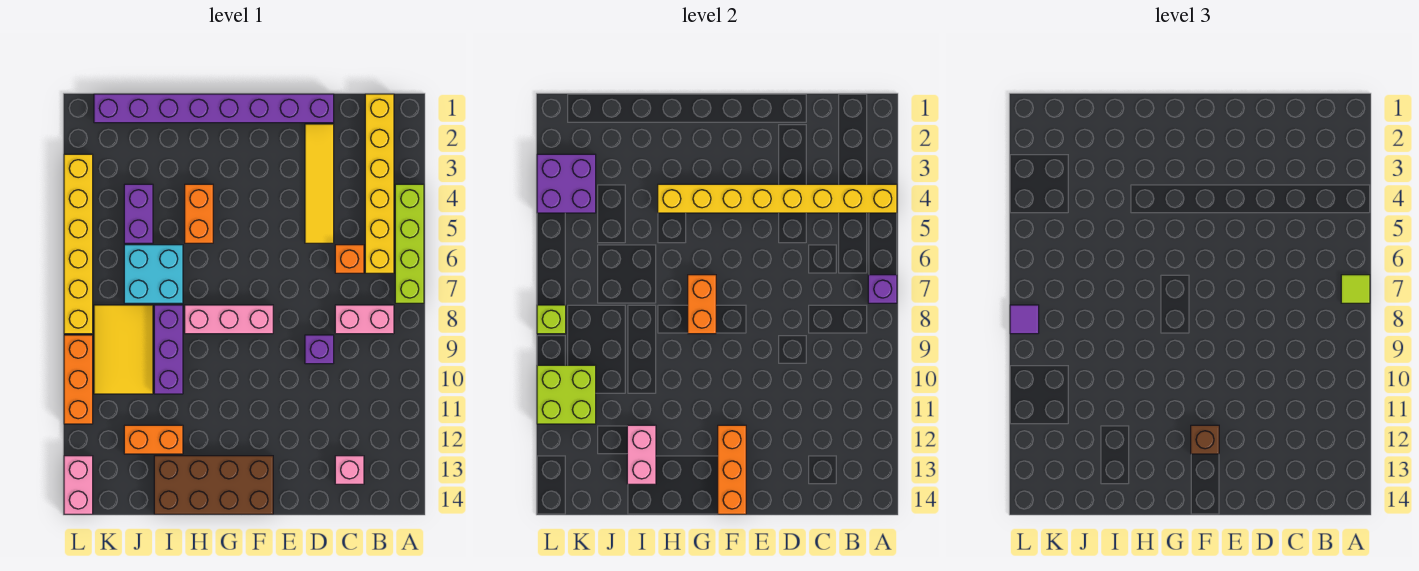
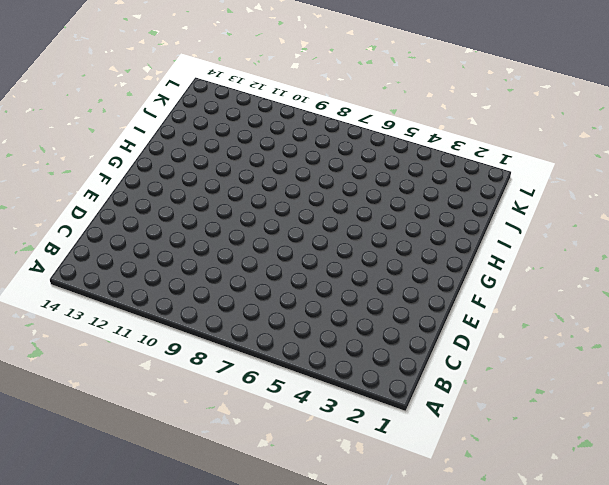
none -> lime brick A4:A7 level 1
none -> yellow brick B1:B6 level 1
none -> pink brick B8:C8 level 1
none -> orange brick C6 level 1

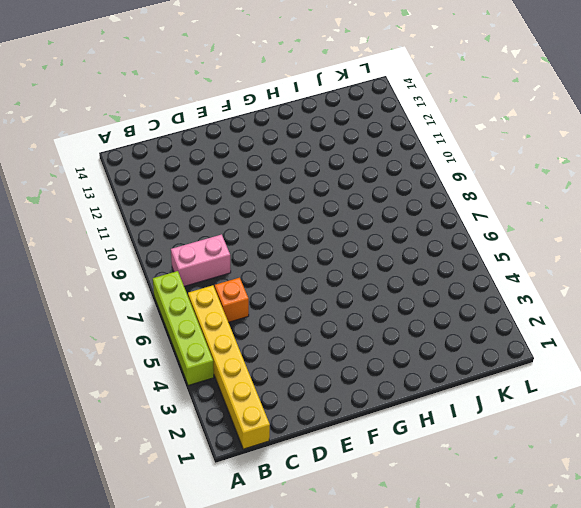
none -> pink brick C13 level 1
none -> purple brick D1:K1 level 1
none -> yellow tile D2:D5 level 1
none -> purple brick D9 level 1

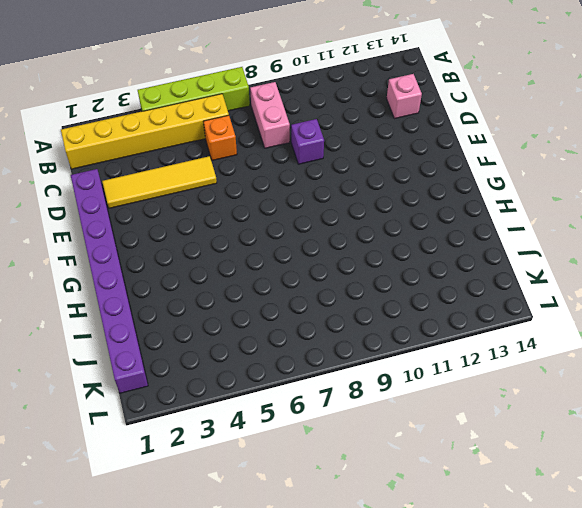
none -> pink brick F8:H8 level 1
none -> brown brick F13:I14 level 1
none -> orange brick H4:H5 level 1
none -> cyan brick I6:J7 level 1

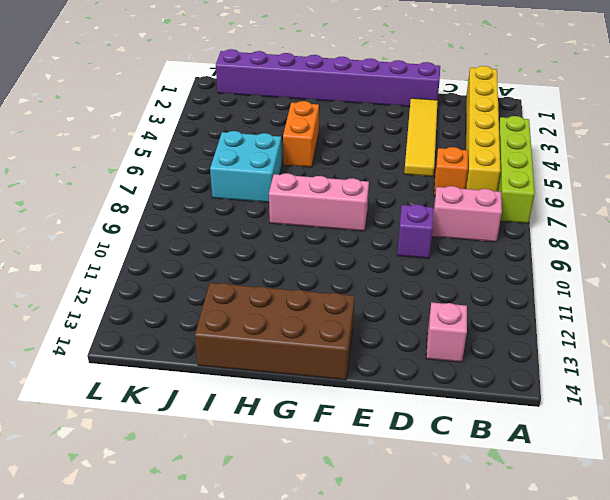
none -> purple brick I8:I10 level 1
none -> orange brick I12:J12 level 1
none -> purple brick J4:J5 level 1
none -> yellow tile J8:K10 level 1

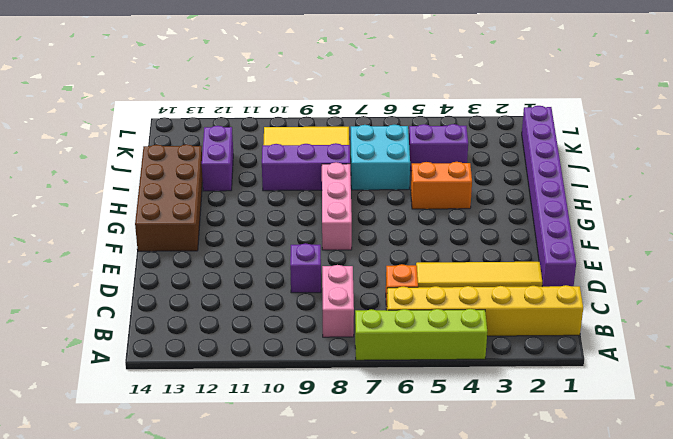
purple brick I12:J12 level 1 -> orange brick I12:J12 level 1
none -> pink brick C13 level 1
none -> yellow brick L3:L8 level 1
none -> orange brick L9:L11 level 1
none -> pink brick L13:L14 level 1

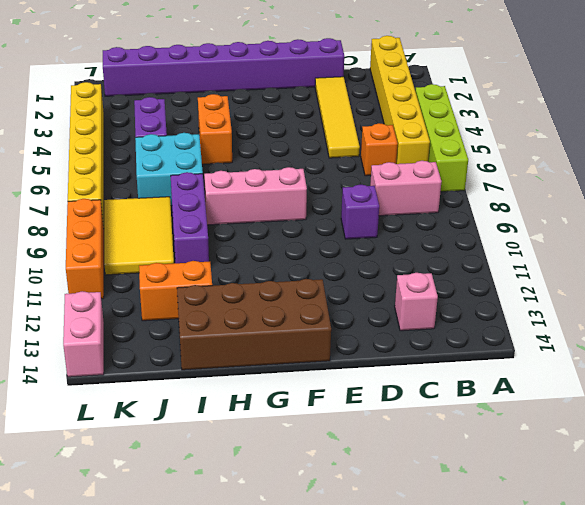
none -> yellow brick A4:H4 level 2
none -> purple brick A7 level 2
none -> orange brick F12:F14 level 2
none -> orange brick G7:G8 level 2

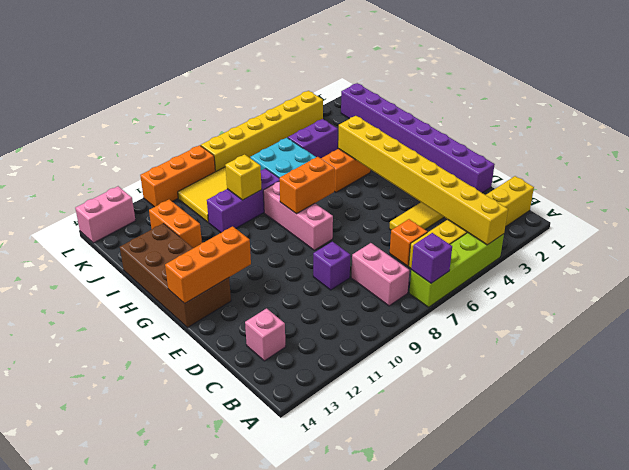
yellow brick I9 level 2 -> none
none -> pink brick I12:I13 level 2
none -> purple brick K3:L4 level 2
none -> lime brick K10:L11 level 2
none -> lime brick L8 level 2

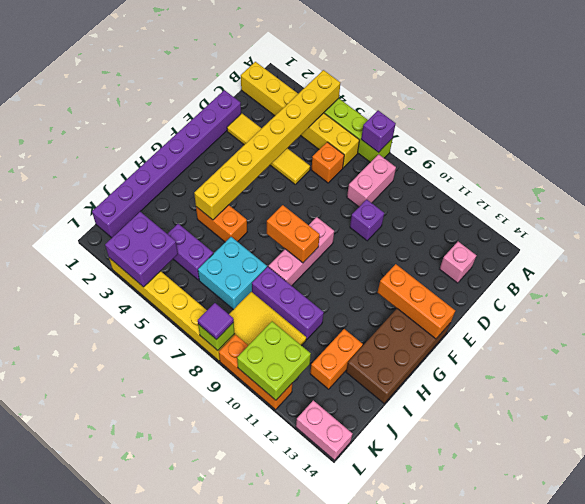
none -> pink brick I12:I13 level 2
none -> lime tile A7 level 3
none -> brown brick F12 level 3

